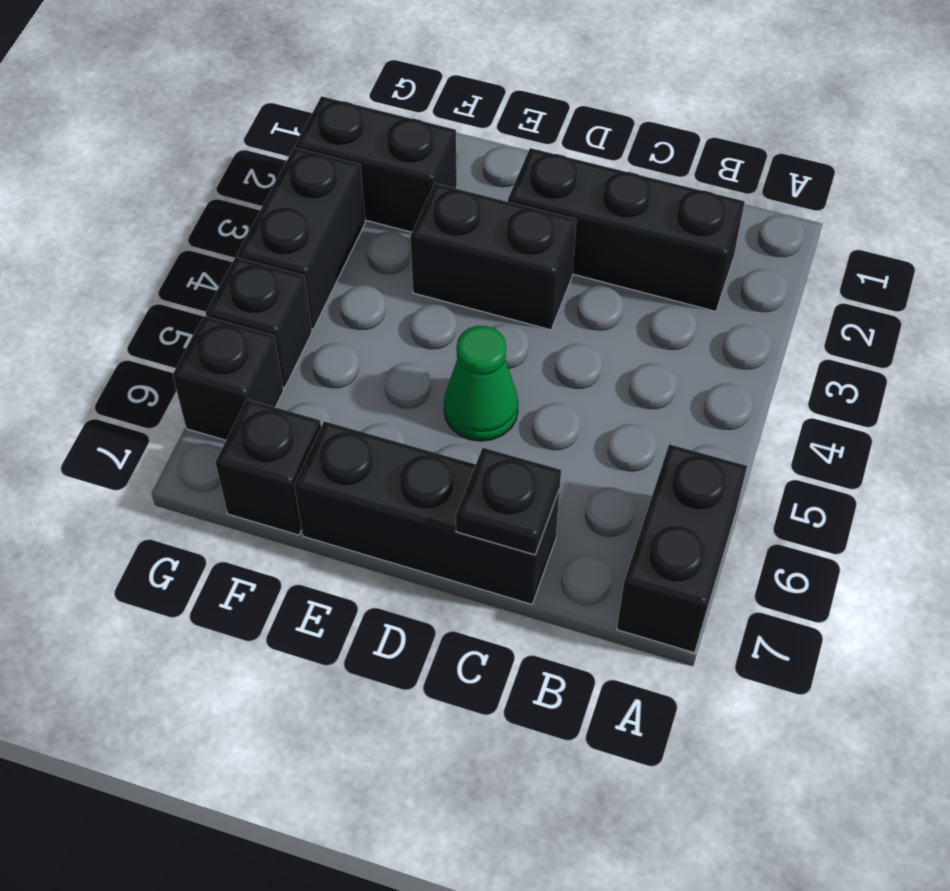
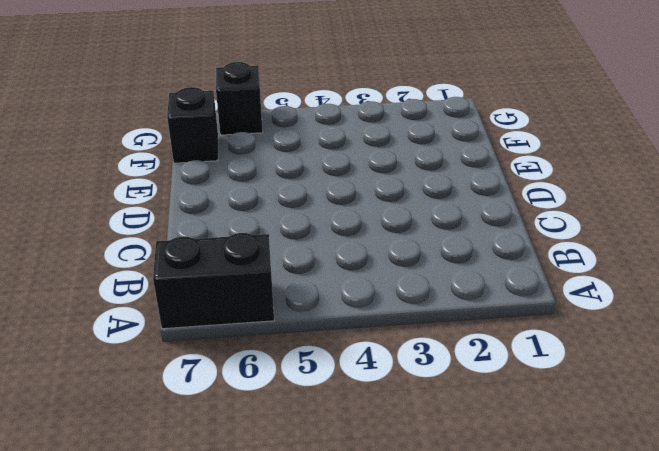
none -> black brick B2:D2 level 1
none -> black brick C7:E7 level 1

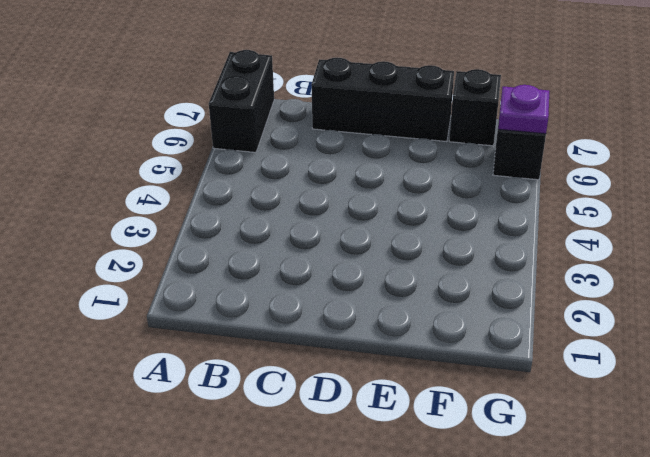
purple plate G6 level 2 -> none
none -> black brick B2:D2 level 1
none -> black brick D3:E3 level 1

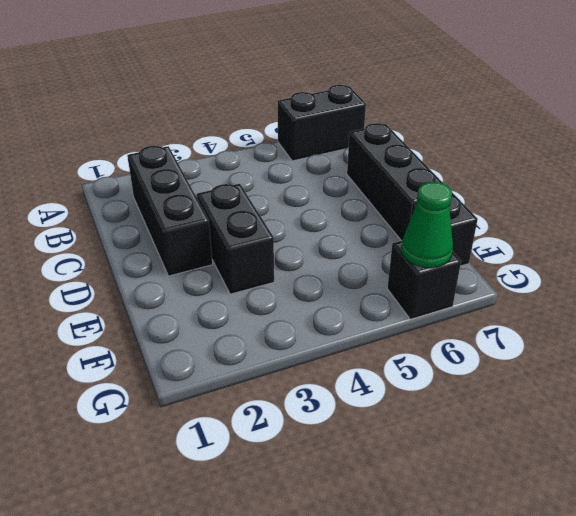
green cone G6 level 2 -> green cone D5 level 1
none -> black brick F2:G2 level 1
none -> black brick G3:G4 level 1

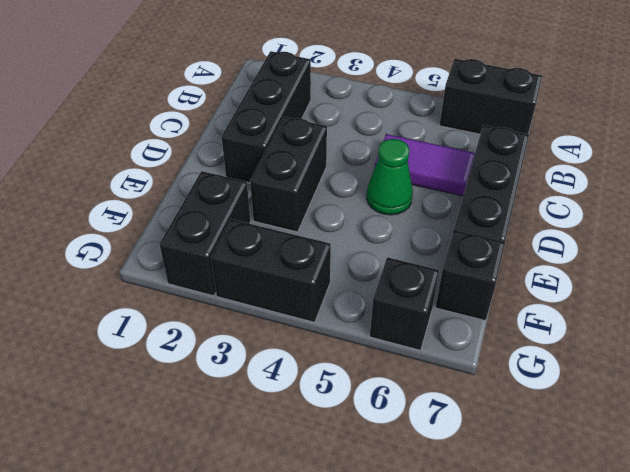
purple tile C5:C6 level 1 -> none
none -> black brick G5 level 1
none -> black plate C7 level 2

